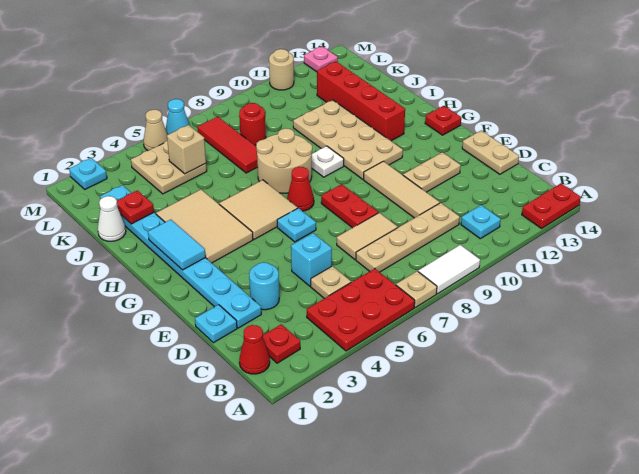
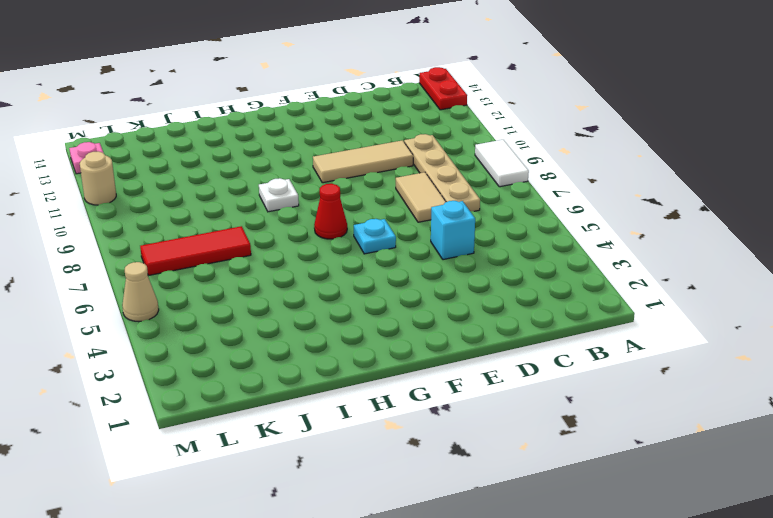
none -> red plate A4:B6 level 1
none -> tan plate A7 level 1
none -> red cone B1 level 1
none -> red plate B2 level 1

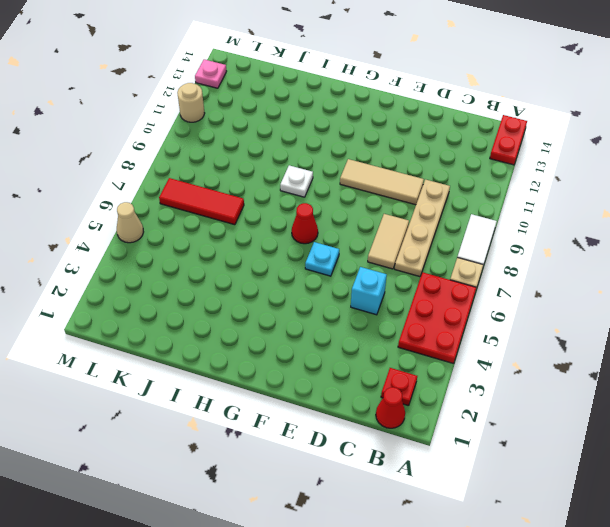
none -> cyan plate B11 level 1
none -> tan plate C5 level 1
none -> cyan plate D1 level 1
none -> cyan plate D2:K2 level 1

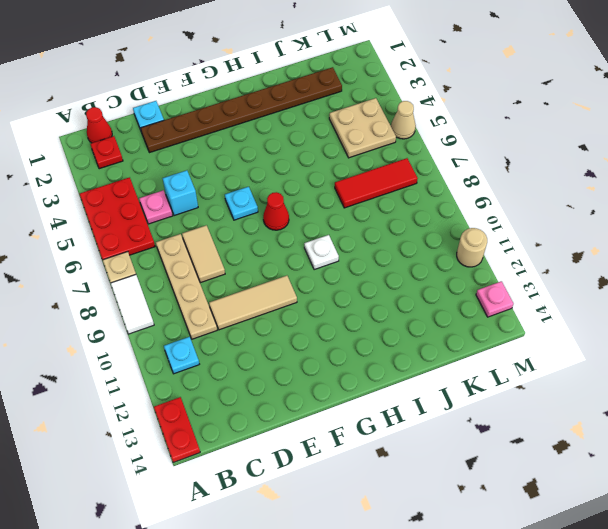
pink plate C5 level 1 -> tan plate C5 level 1
brown plate D2:K2 level 1 -> cyan plate D2:K2 level 1
none -> cyan round brick D3 level 1
none -> tan plate D14:E14 level 1
none -> red plate E8:F8 level 1
none -> tan plate E11:E12 level 1

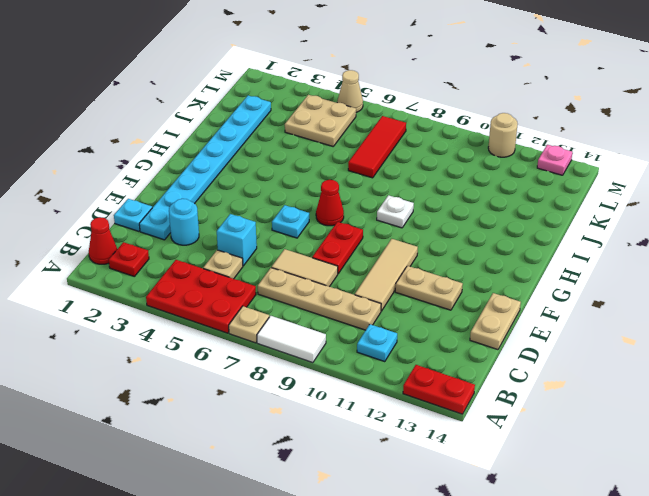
none -> tan tile G3:I4 level 1
none -> tan tile G5:H6 level 1
none -> tan plate G10:J11 level 1
none -> red plate G14 level 1

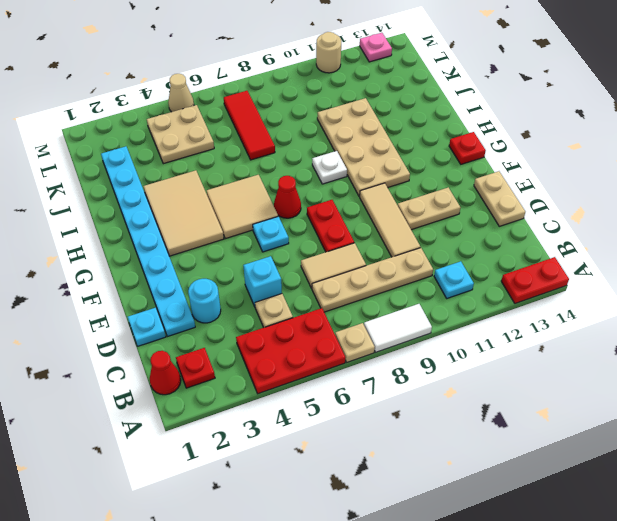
none -> tan round brick H7:I8 level 1
none -> red brick H12:K12 level 1
none -> white cone J1 level 1
none -> red round brick K8 level 1

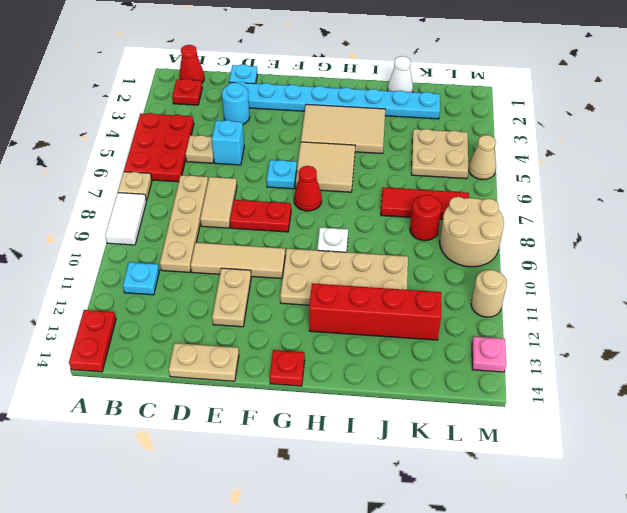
tan round brick L8:M9 level 1 -> tan round brick H7:I8 level 1
none -> cyan plate M2 level 1
none -> cyan cone M6 level 1
none -> cyan tile G2:H2 level 2
none -> red plate J2 level 2

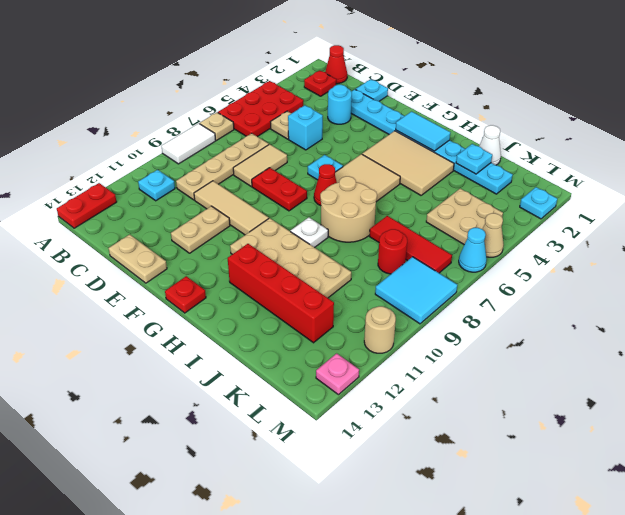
cyan plate J2 level 2 -> red plate J2 level 2
cyan tile L8:M9 level 1 -> none
none -> tan brick K5 level 2

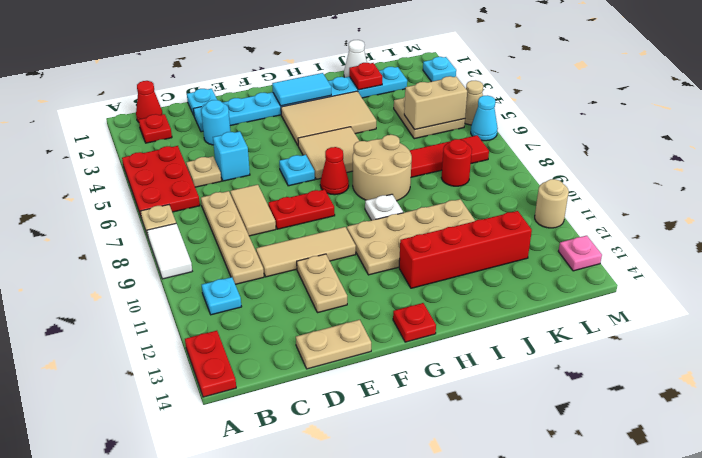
tan brick K5:L5 level 2 -> tan brick K5 level 2

